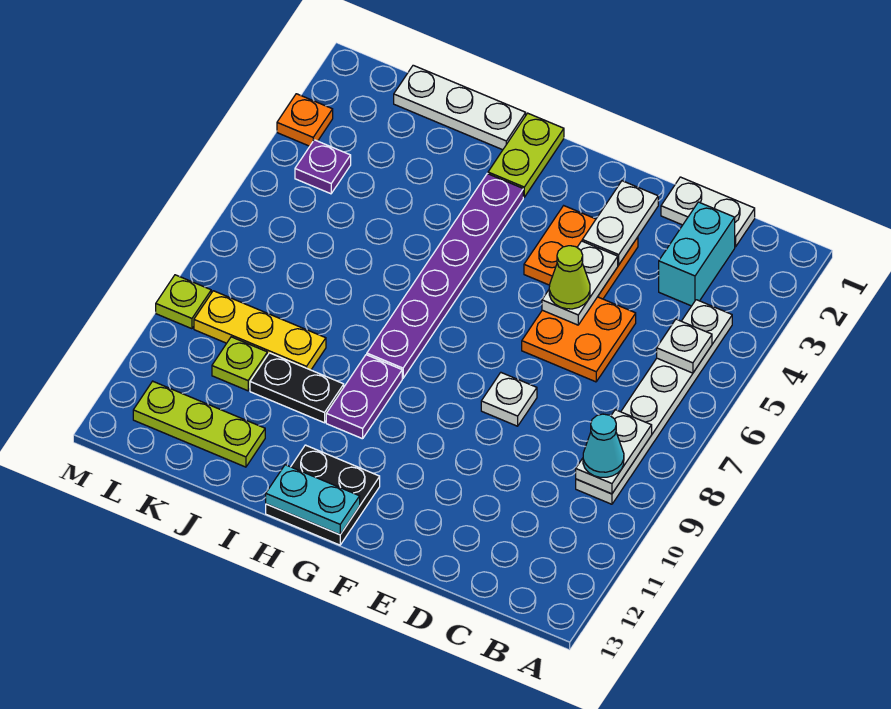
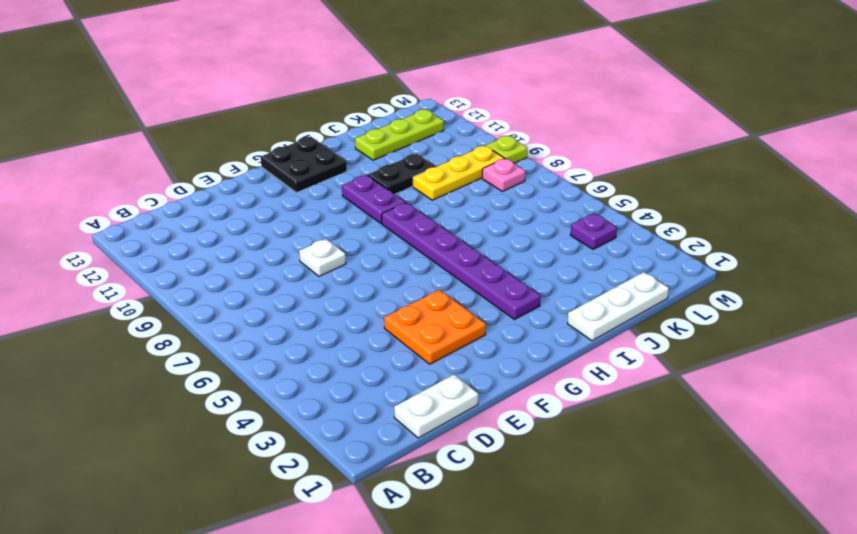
pink plate L8 level 1 -> none
none -> white plate B4:B9 level 1
none -> cyan brick C2:C3 level 1
none -> orange plate D5:E6 level 1

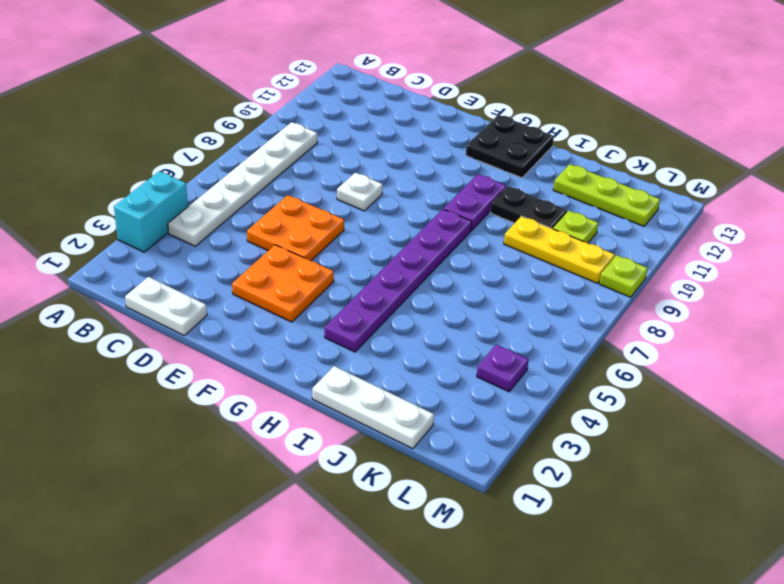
cyan brick A3:A4 level 1 -> cyan brick C2:C3 level 1
none -> lime plate H1:H2 level 1
none -> orange plate M3 level 1
none -> white plate B5 level 2

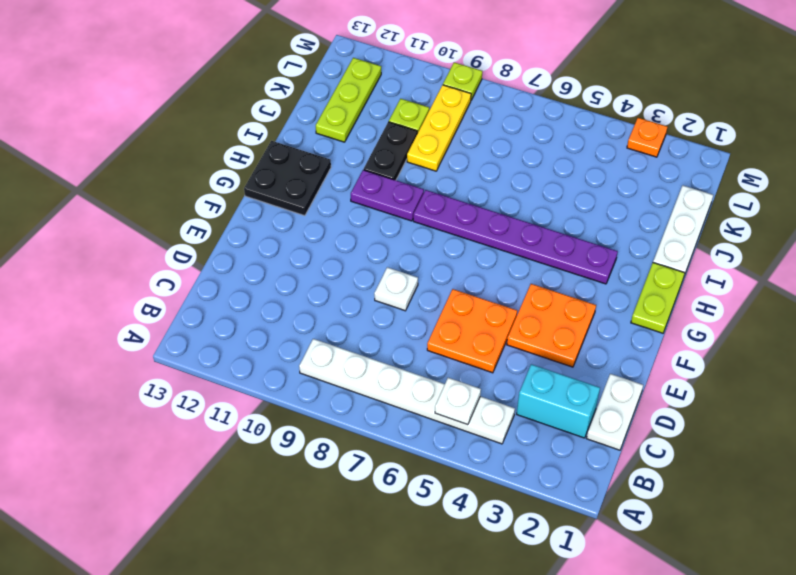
lime plate G1:H1 level 1 -> lime plate H1:H2 level 1
none -> purple plate L4 level 1
none -> white plate B8:B9 level 2
none -> white plate E2:E3 level 2

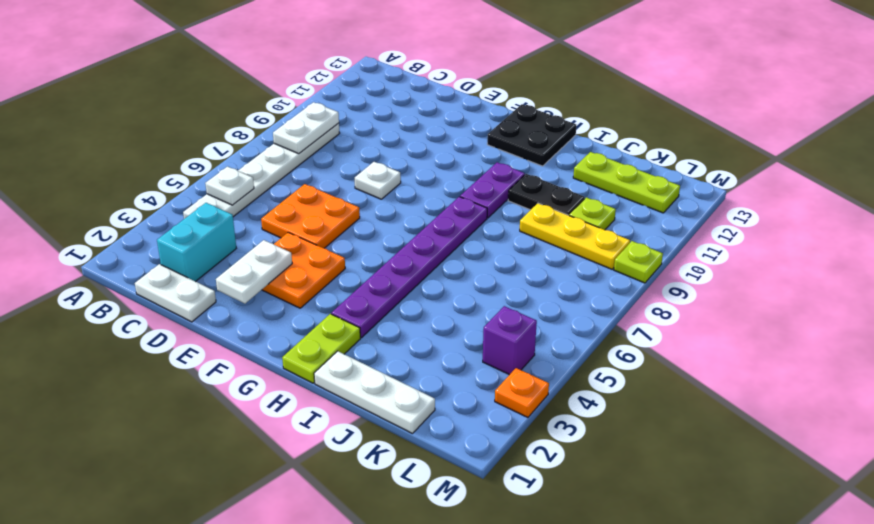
purple brick L4 level 1 -> purple plate L4 level 1
none -> white plate E4:E5 level 2
none -> cyan plate G13:H13 level 2
none -> cyan cone B9 level 3

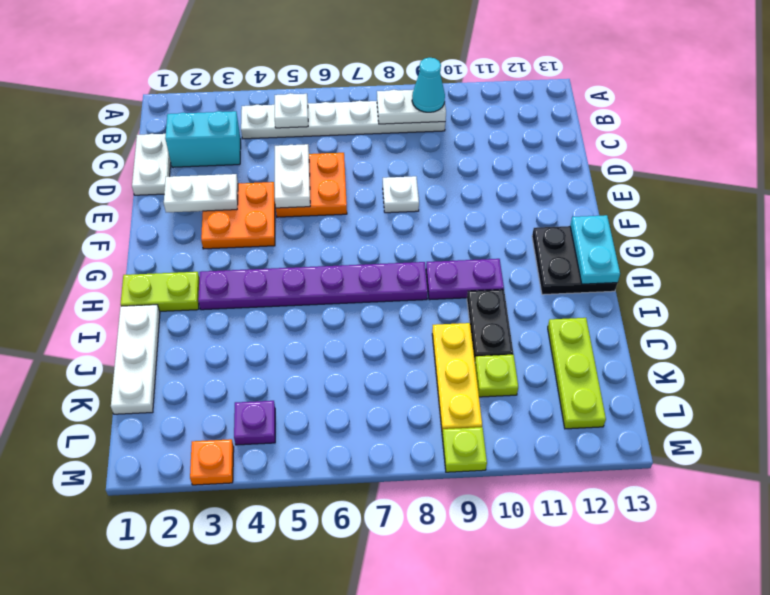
white plate D5:E5 level 2 -> white plate E4:E5 level 2
none -> lime cone E5 level 3

